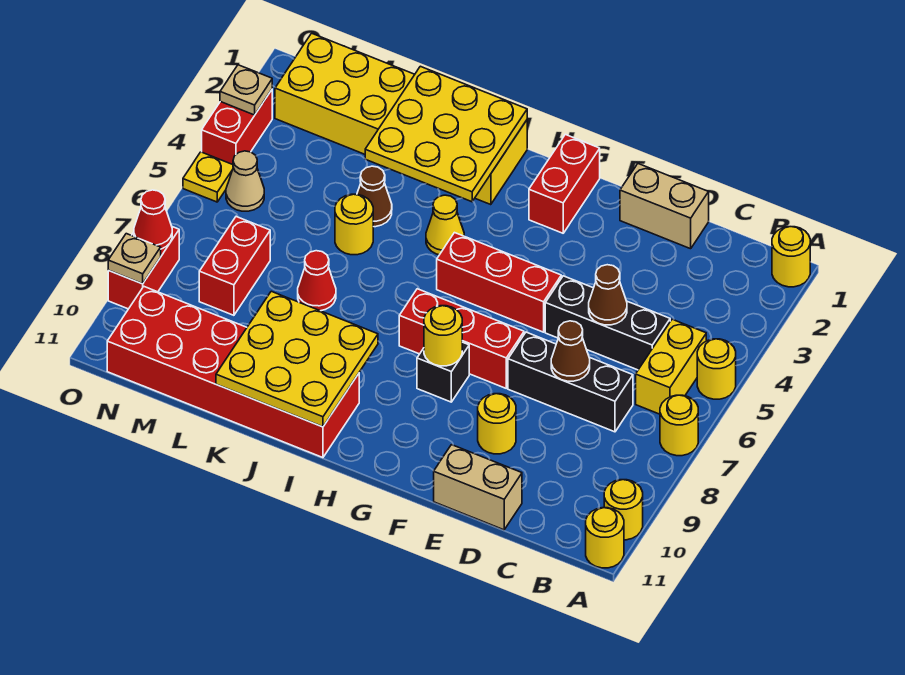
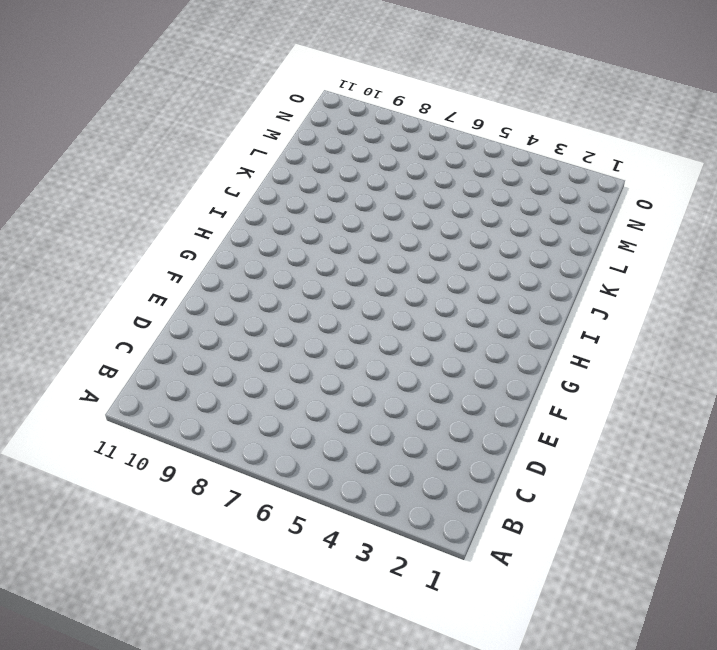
none -> yellow round brick A1 level 1
none -> yellow round brick A5 level 1
none -> yellow round brick A7 level 1
none -> yellow round brick A10 level 1

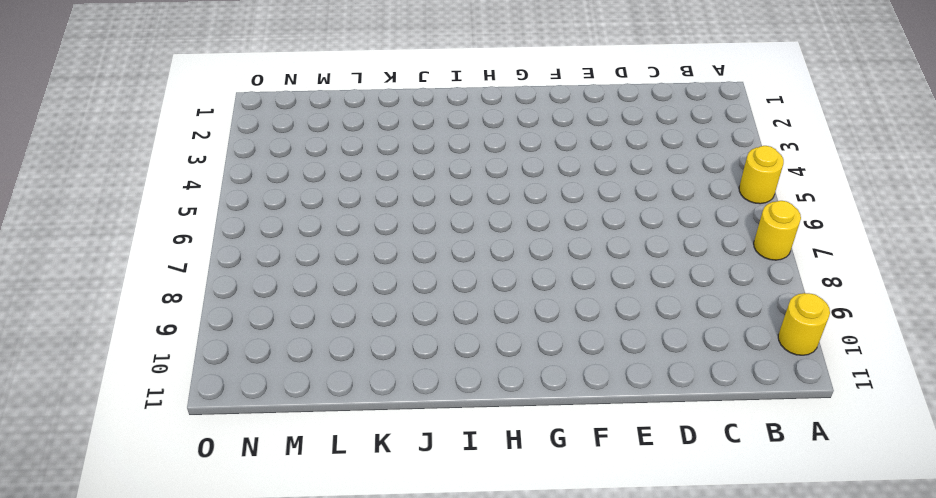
none -> yellow round brick A1 level 1
none -> yellow round brick A11 level 1
none -> yellow brick B5:B6 level 1
none -> black brick C5:E5 level 1

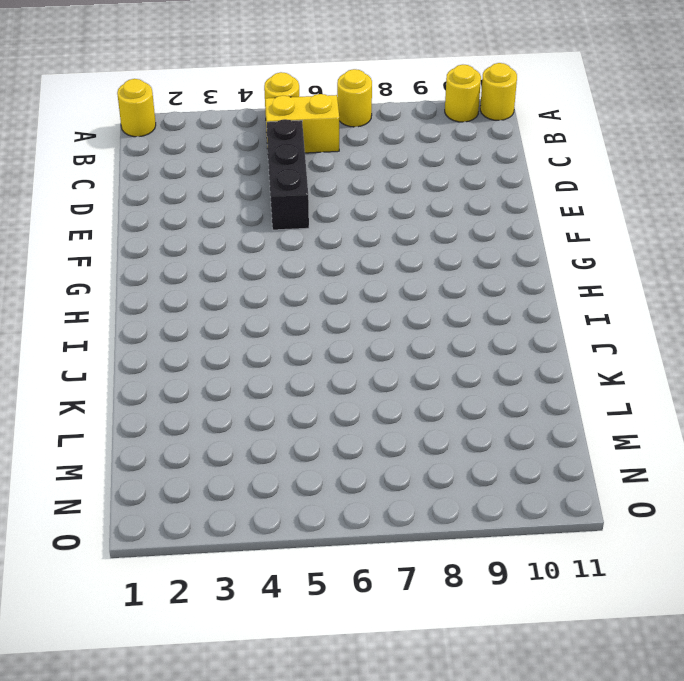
none -> black brick C7:E7 level 1
none -> tan brick D1:E1 level 1
none -> tan brick D11:E11 level 1
none -> yellow round brick E9 level 1

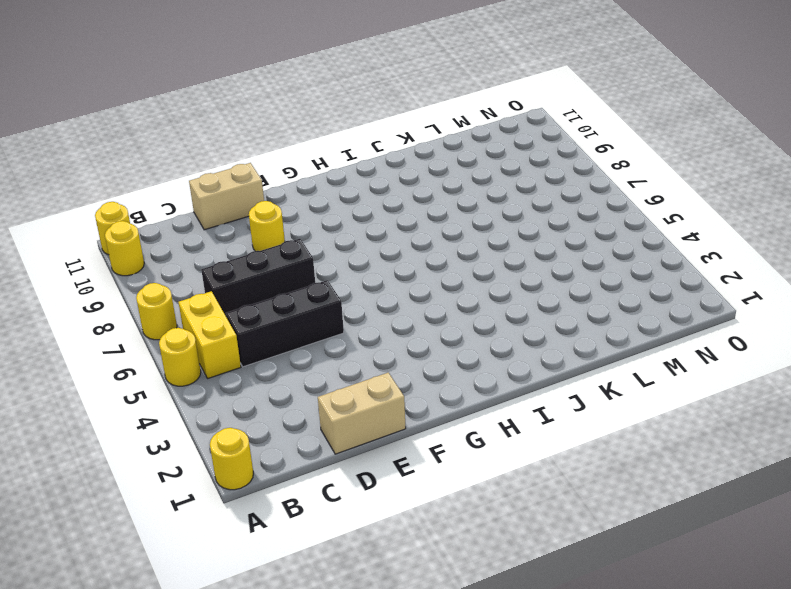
none -> red brick F5:H5 level 1
none -> red brick F7:H7 level 1
none -> red brick G1:G2 level 1
none -> black brick G8 level 1

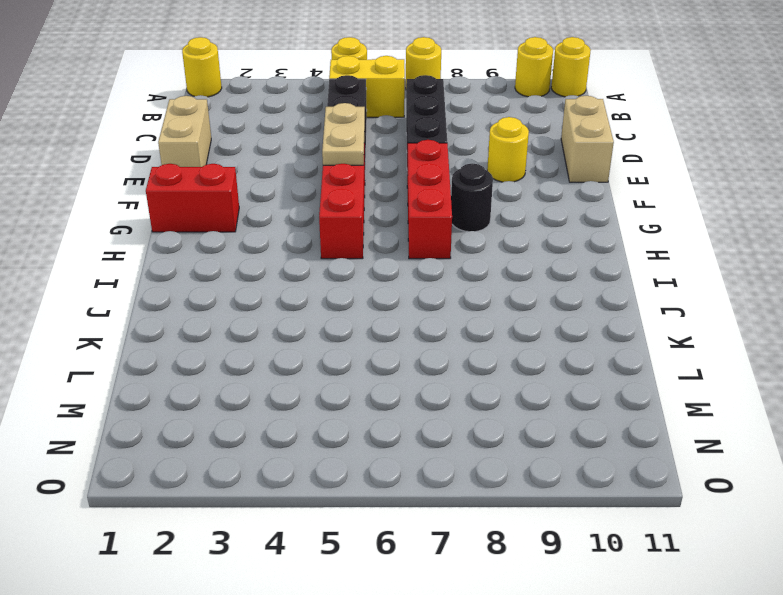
tan plate E5:F5 level 2 -> none
black round brick G8 level 1 -> black brick G8 level 1
none -> yellow brick I1:N2 level 1
none -> yellow cone I4 level 1
none -> red brick I10:N11 level 1
none -> brown cone K4 level 1

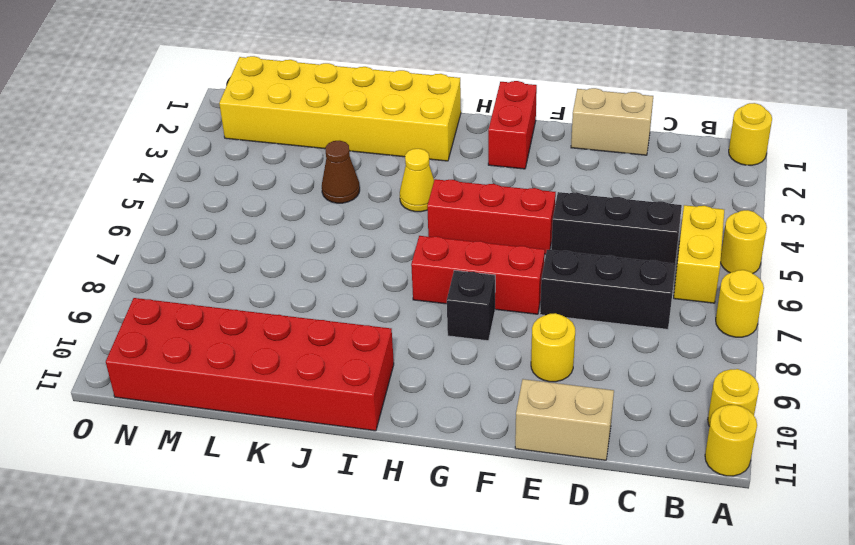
none -> yellow round brick K5 level 1
none -> red cone K7 level 1
none -> red brick M7:M8 level 1
none -> tan cone N5 level 1

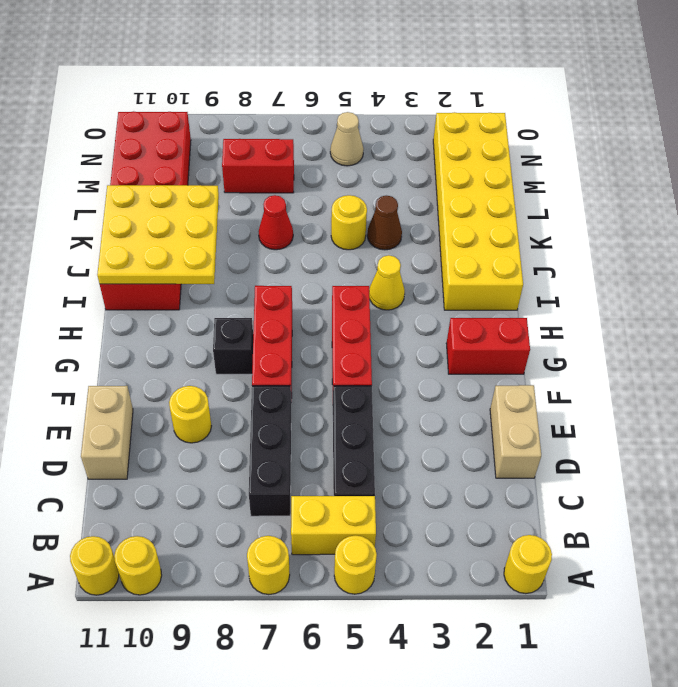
none -> red brick O3:O4 level 1
none -> yellow plate O5 level 1
none -> red brick O8:O9 level 1
none -> brown cone D5 level 2

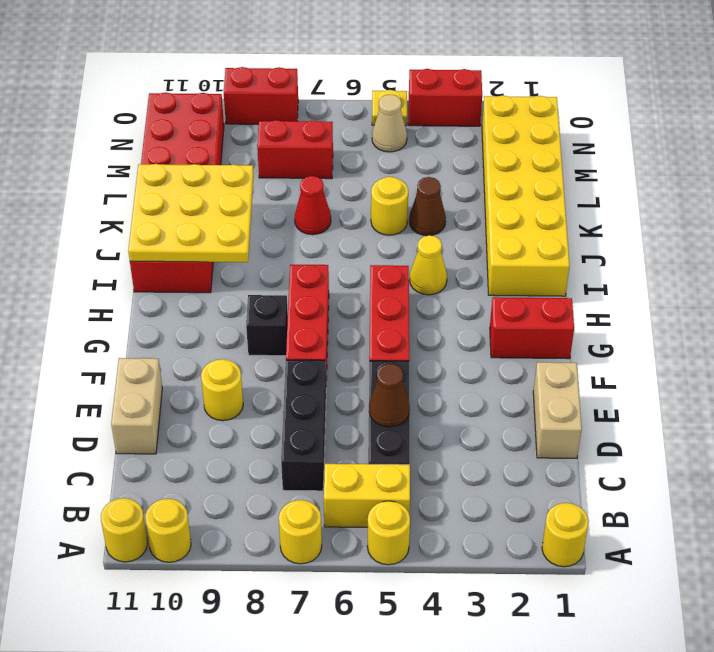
none -> brown cone D7 level 2
none -> yellow round brick G8 level 2
none -> yellow plate I1:K3 level 2
none -> tan plate O3 level 2

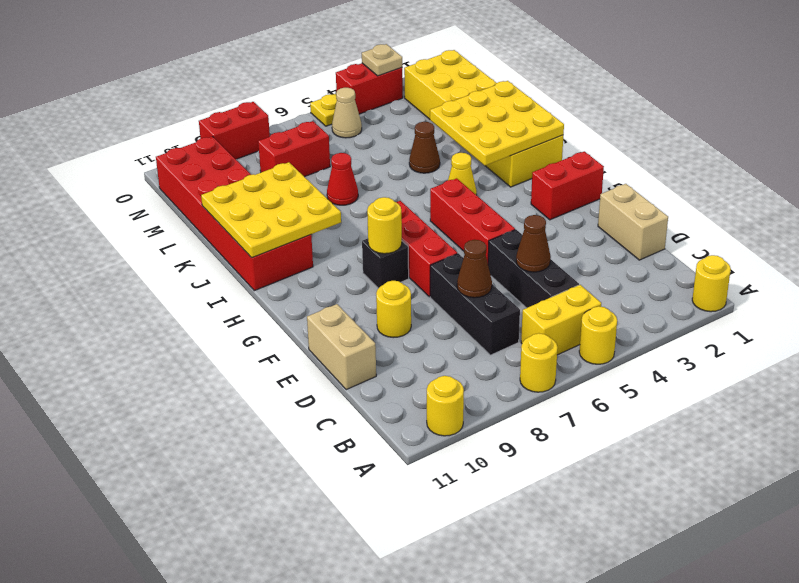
none -> yellow round brick A11 level 1
none -> yellow round brick K5 level 1
none -> red cone O8 level 2
none -> tan plate O9 level 2

